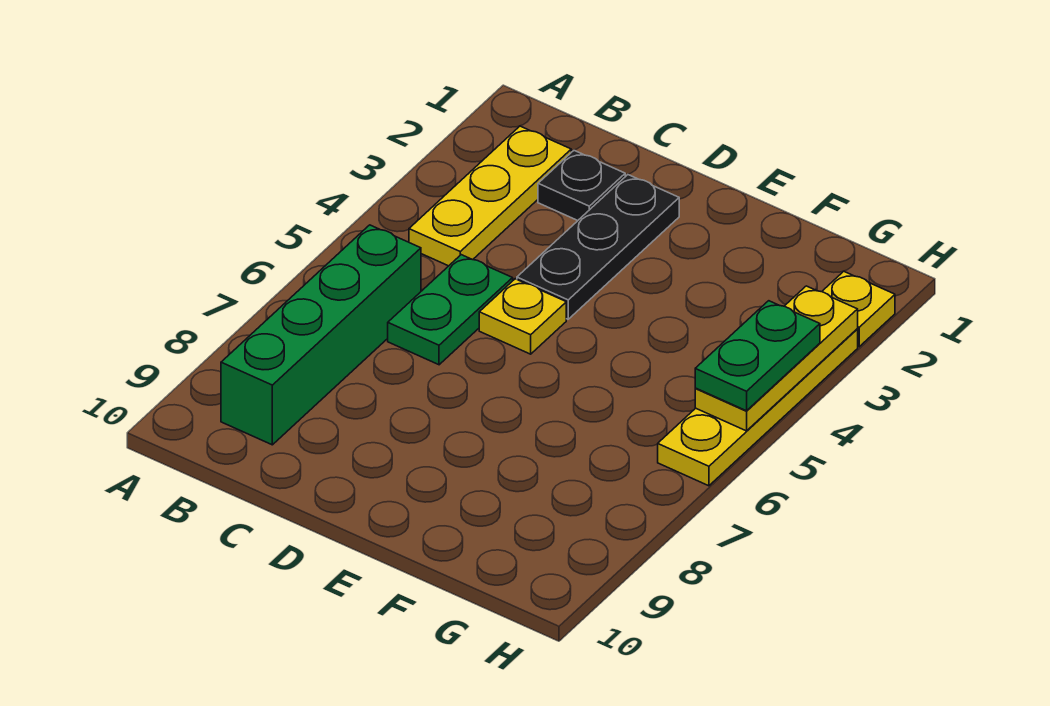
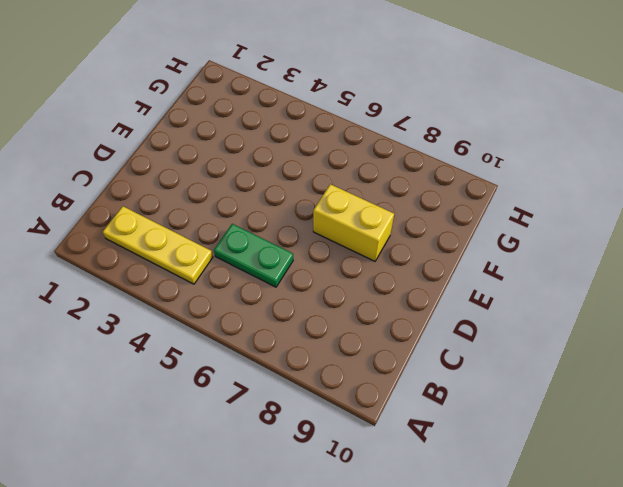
yellow brick E7:E8 level 1 -> none
none -> green brick B6:B9 level 1
none -> black plate C2 level 1

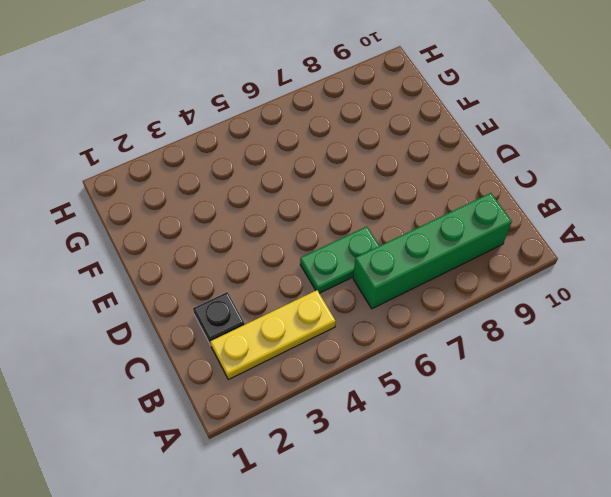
none -> black plate D2:D4 level 1
none -> yellow plate D5 level 1

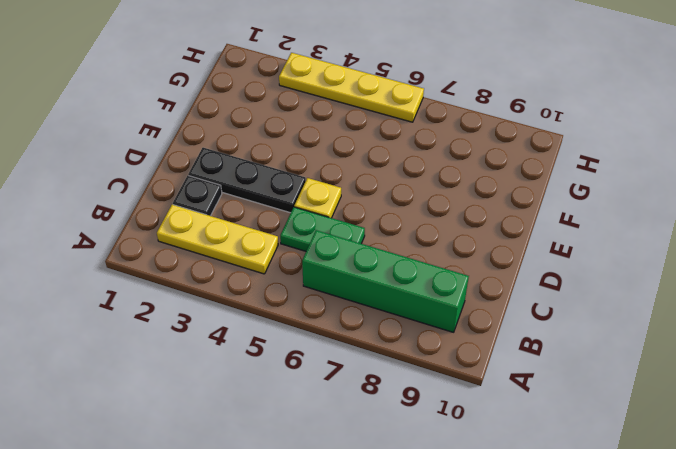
none -> yellow plate H2 level 1
none -> yellow plate H3:H5 level 2

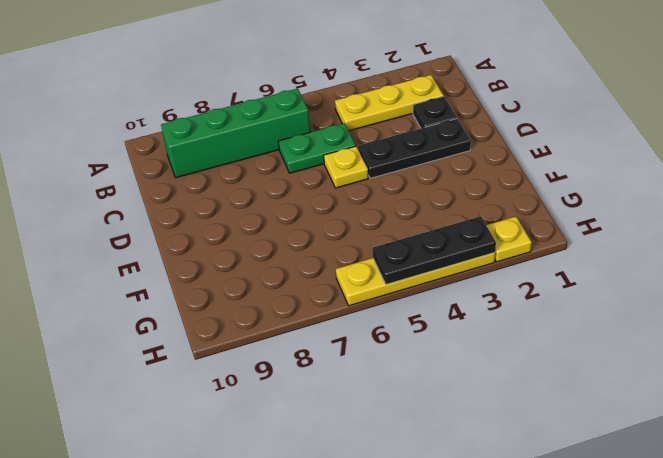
black plate H3:H5 level 2 -> yellow plate H3:H5 level 2
none -> green plate H4:H5 level 3

